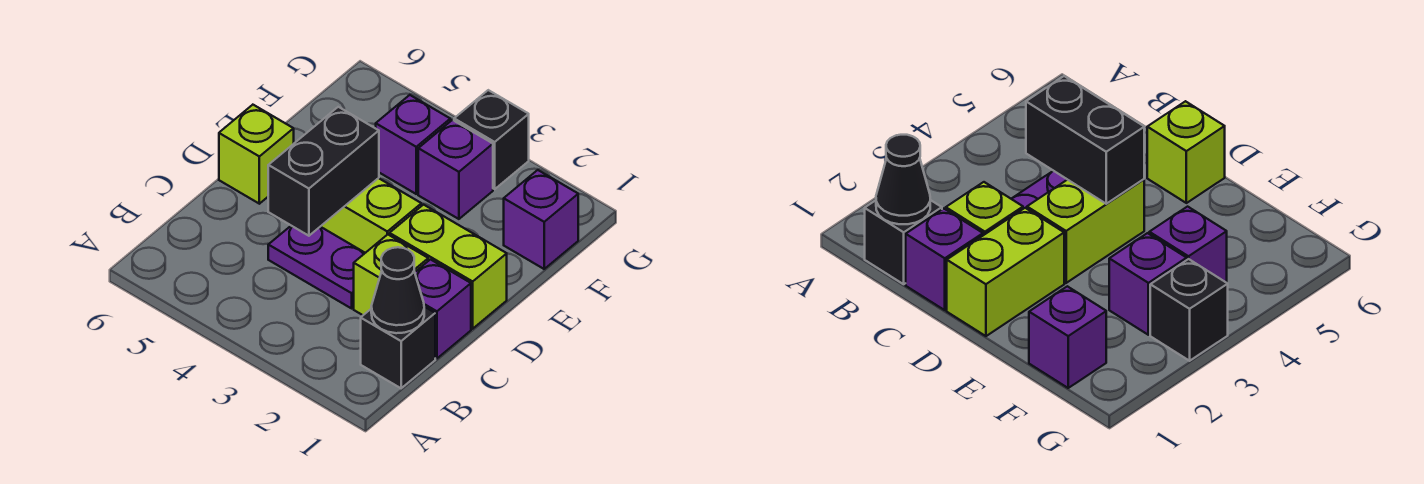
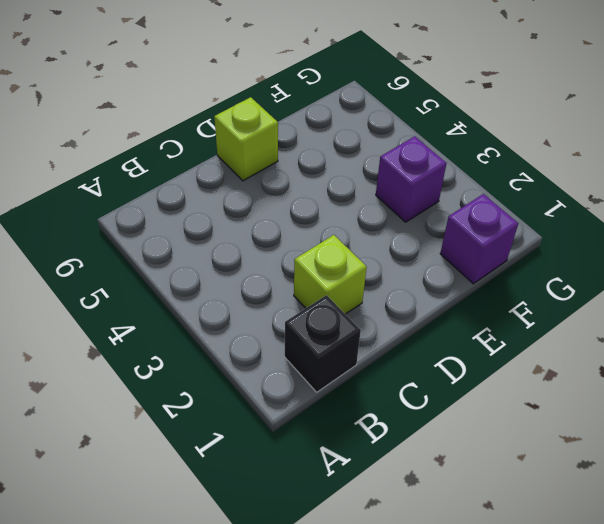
none -> purple brick C1 level 1
none -> purple plate C3:C4 level 1
none -> lime brick D1:D2 level 1

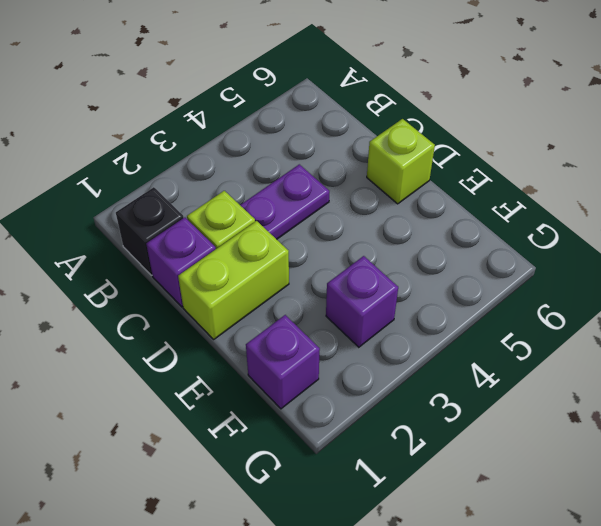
none -> lime brick D3:D4 level 1
none -> purple brick F4 level 1
none -> black brick G3 level 1

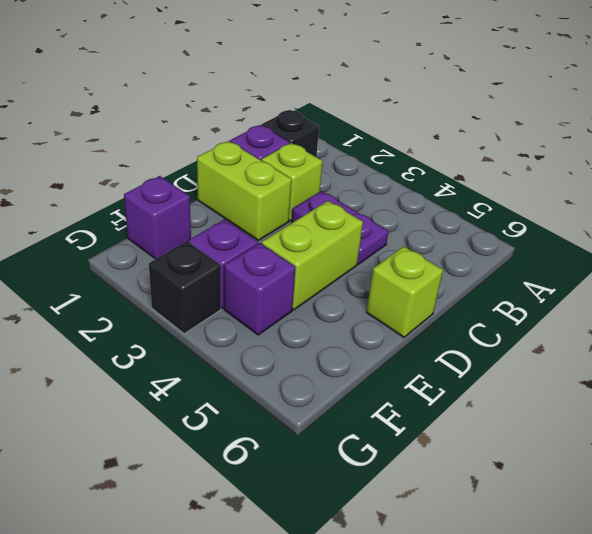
lime brick D4:E4 level 1 -> lime brick D3:D4 level 1
none -> black cone B1 level 2
none -> black brick C4:D4 level 2

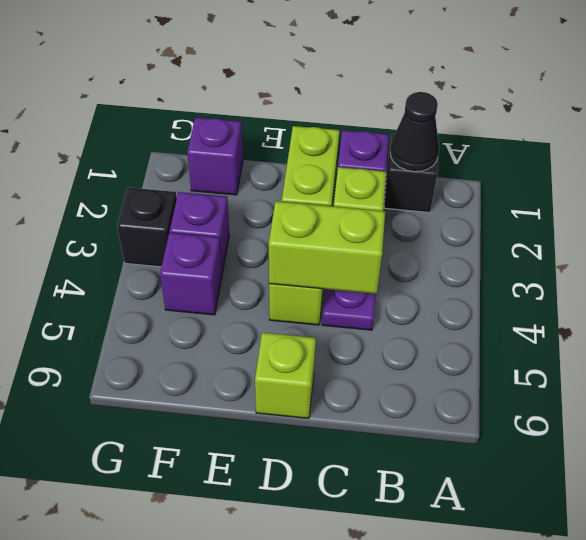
lime brick C4:D4 level 2 -> black brick C4:D4 level 2

